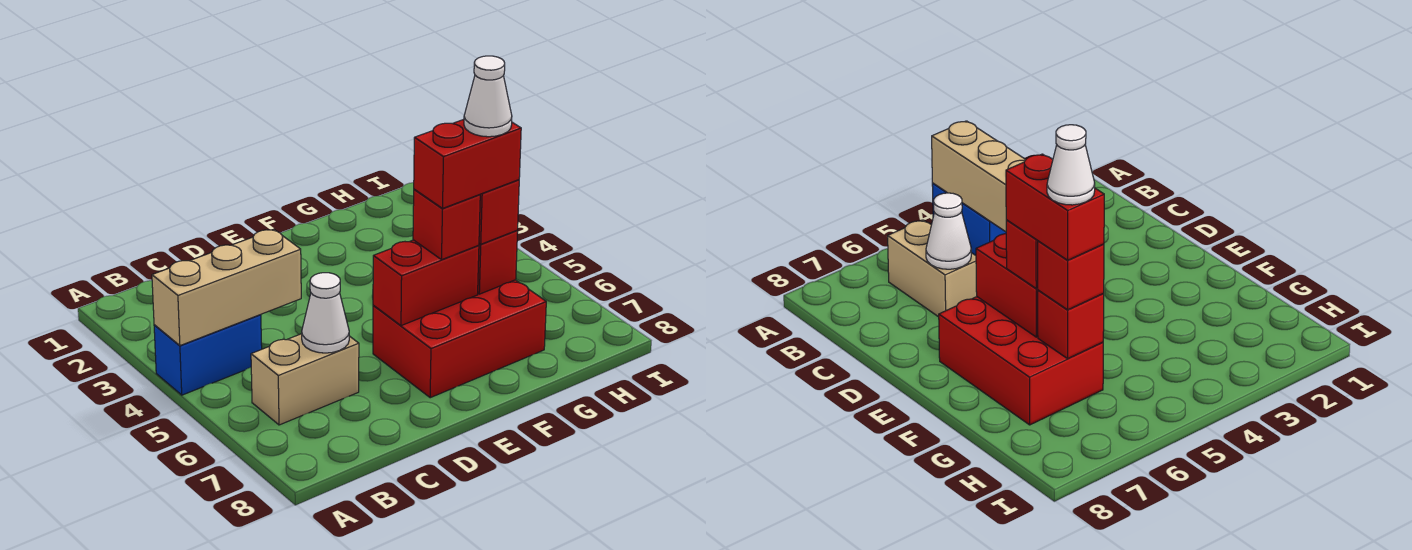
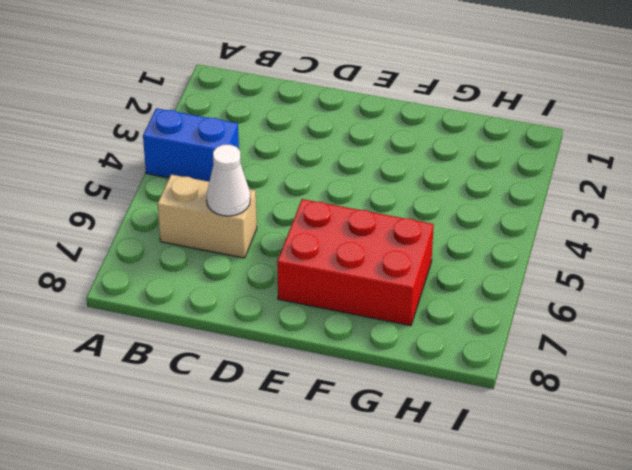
none -> tan brick A4:C4 level 2
none -> red brick E6:F6 level 2

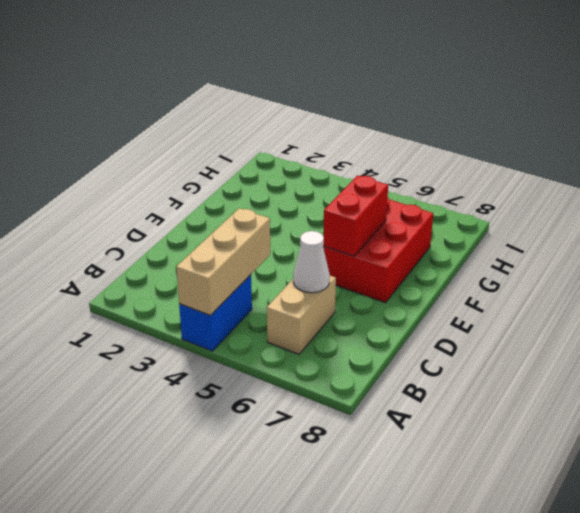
none -> red brick G6 level 2
none -> red brick F6 level 3

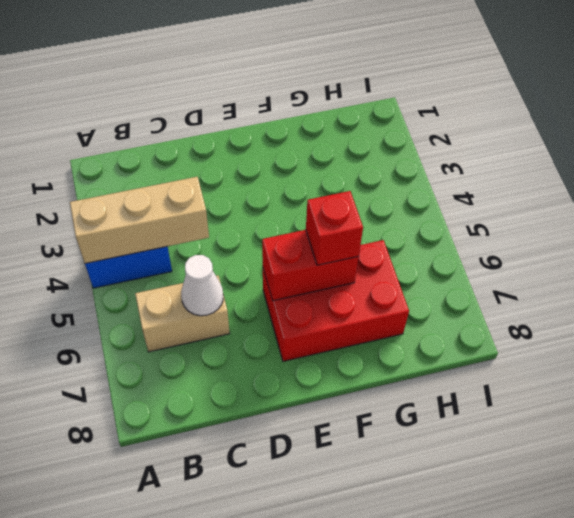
none -> red brick G6 level 2
none -> red brick G6 level 3

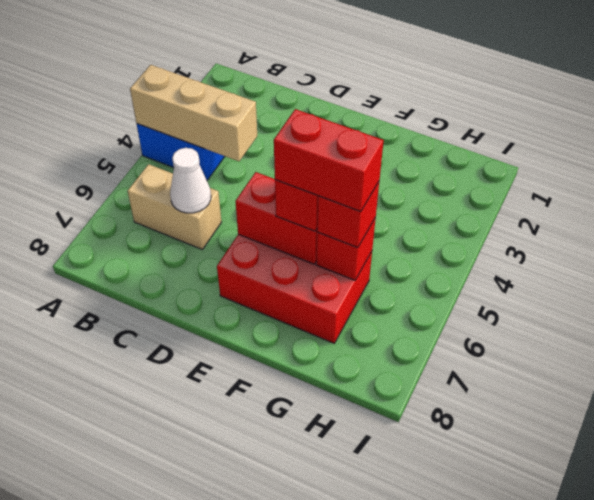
none -> white cone G6 level 5

